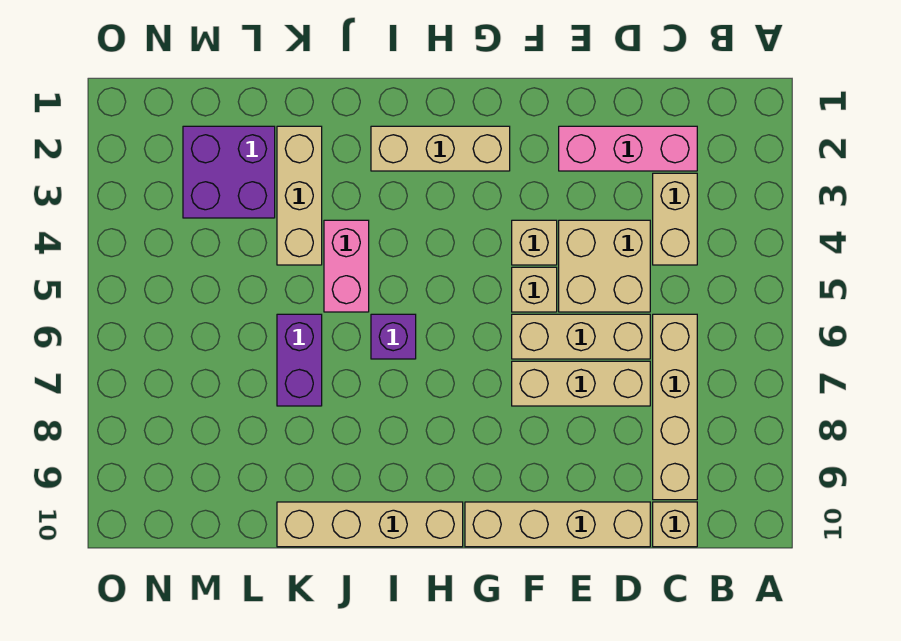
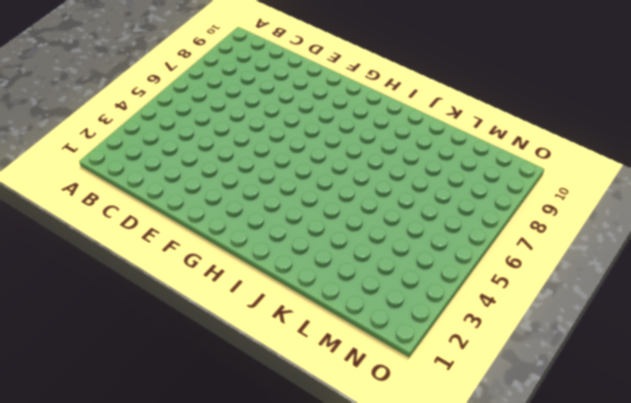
none -> pink brick C2:E2 level 1
none -> tan brick C3:C4 level 1
none -> tan brick C6:C9 level 1

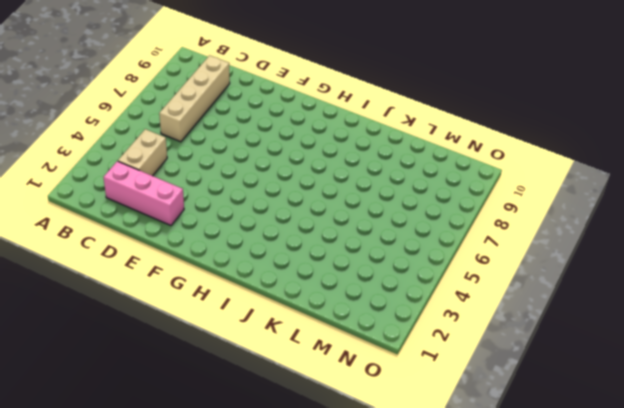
none -> tan brick C10 level 1
none -> tan brick D4:E5 level 1
none -> tan brick D6:F6 level 1

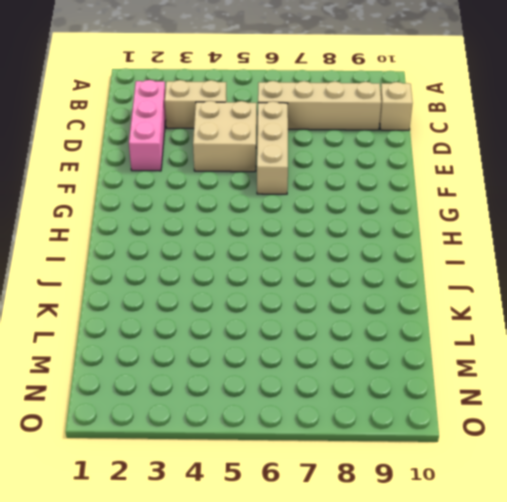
none -> tan brick D7:F7 level 1
none -> tan brick D10:G10 level 1
none -> tan brick F4 level 1

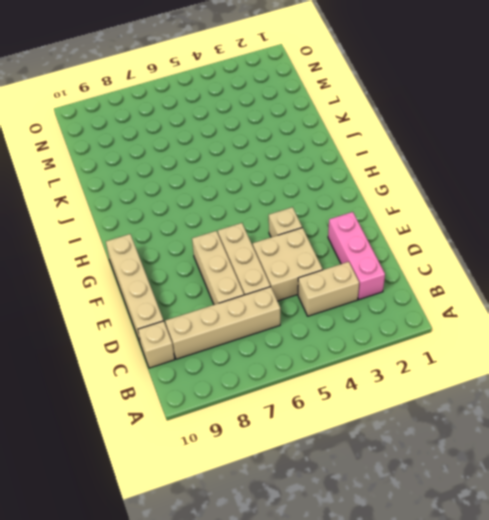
none -> tan brick F5 level 1
none -> tan brick G2:I2 level 1
none -> tan brick H10:K10 level 1

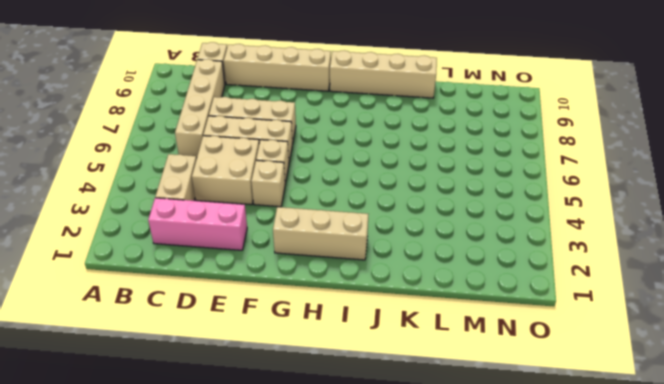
none -> purple brick I6 level 1
none -> pink brick J4:J5 level 1
none -> tan brick K2:K4 level 1

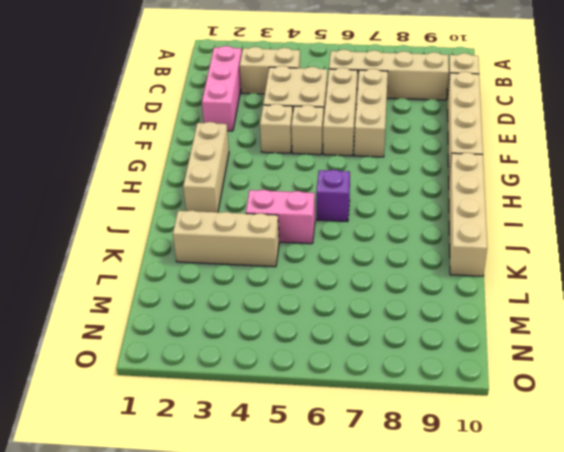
none -> purple brick K6:K7 level 1
none -> purple brick L2:M3 level 1

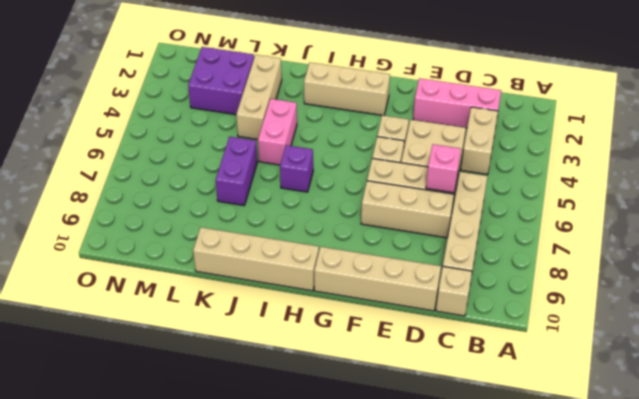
pink brick D6 level 2 -> none

